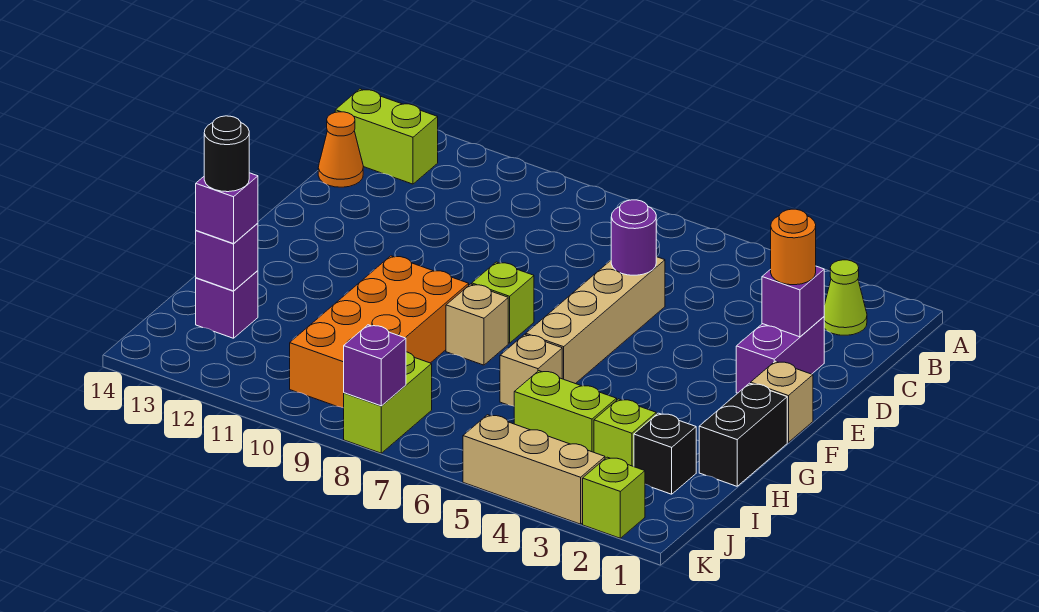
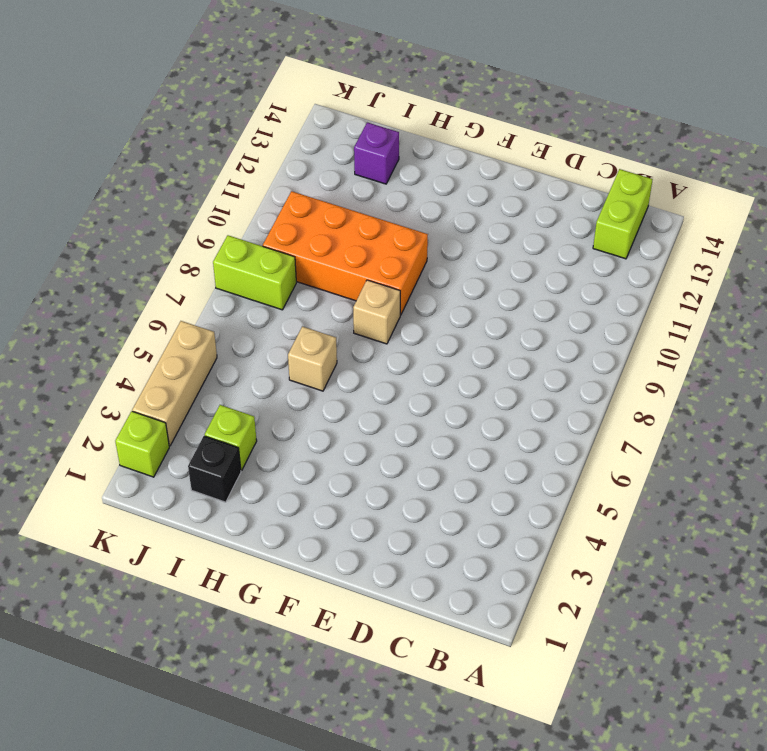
none -> lime cone B2 level 1
none -> orange cone C14 level 1
none -> purple brick D2:E2 level 1

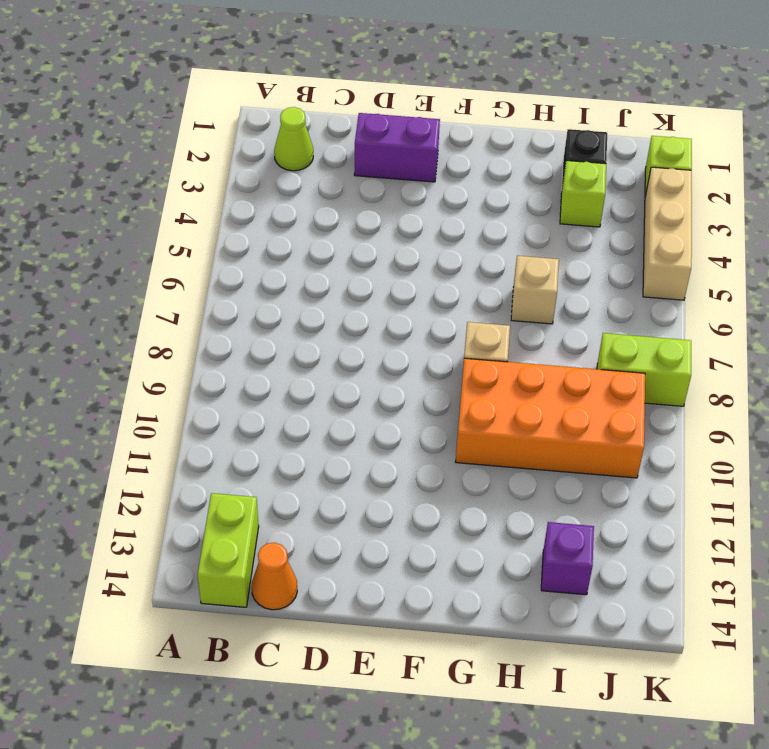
none -> tan brick D6:G6 level 1
none -> tan brick F1 level 1
none -> lime brick F8 level 1

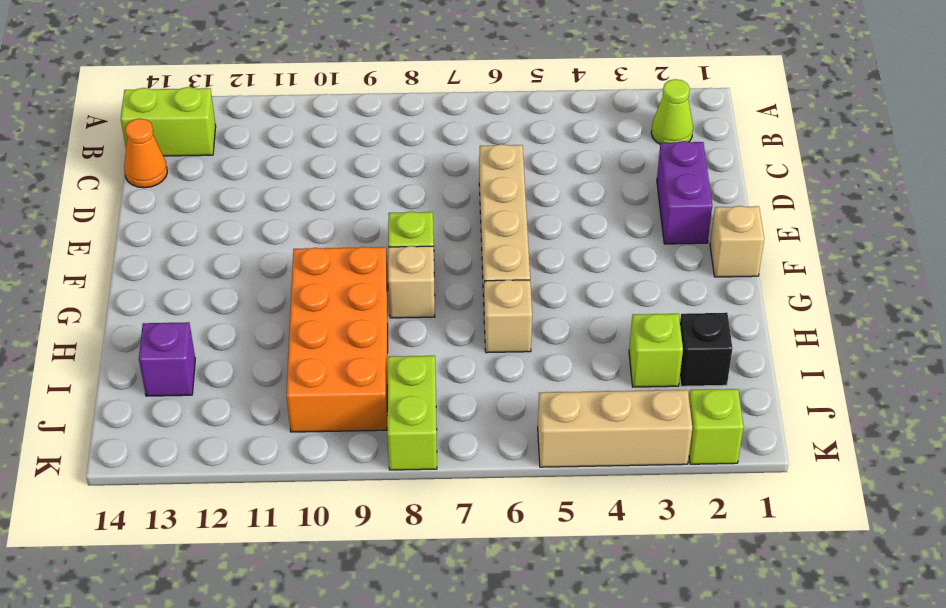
none -> black brick G1:H1 level 1
none -> lime brick I4:I5 level 1
none -> purple brick D2 level 2

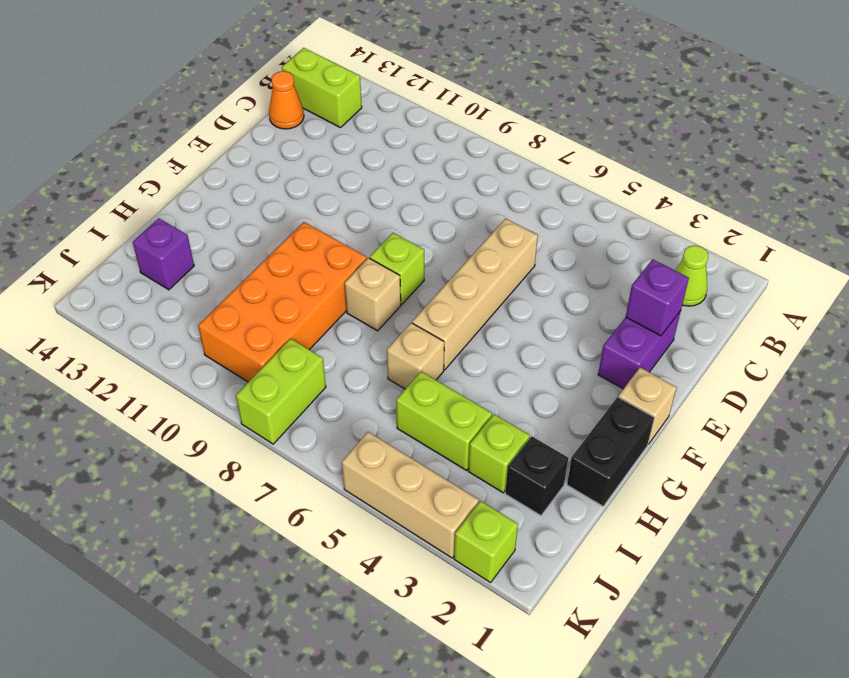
none -> purple round brick D6 level 2
none -> purple brick I13 level 2
none -> purple brick K8 level 2

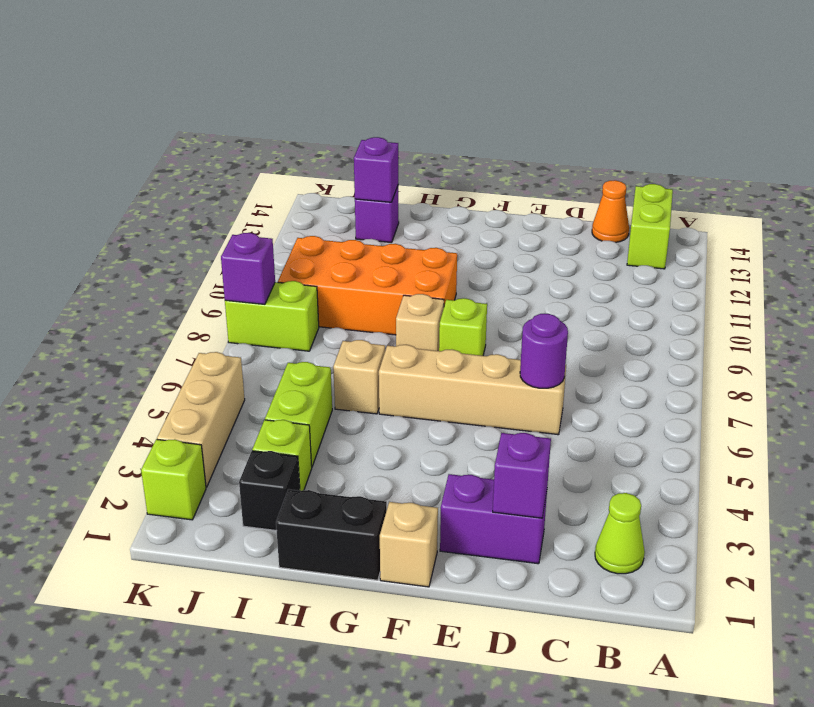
none -> orange round brick D2 level 3
none -> purple brick I13 level 3
none -> black round brick I13 level 4

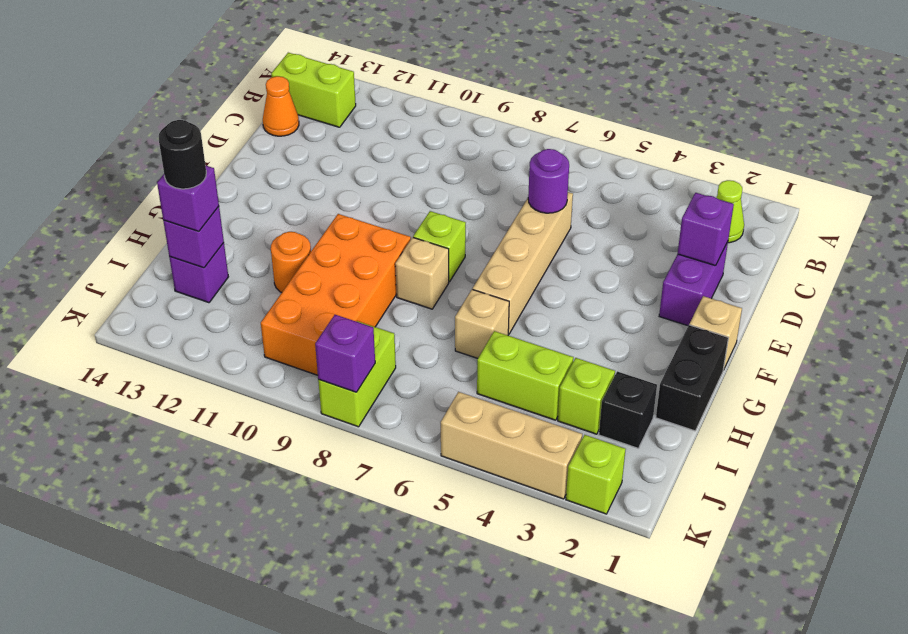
orange round brick H11 level 1 -> orange round brick D2 level 3

